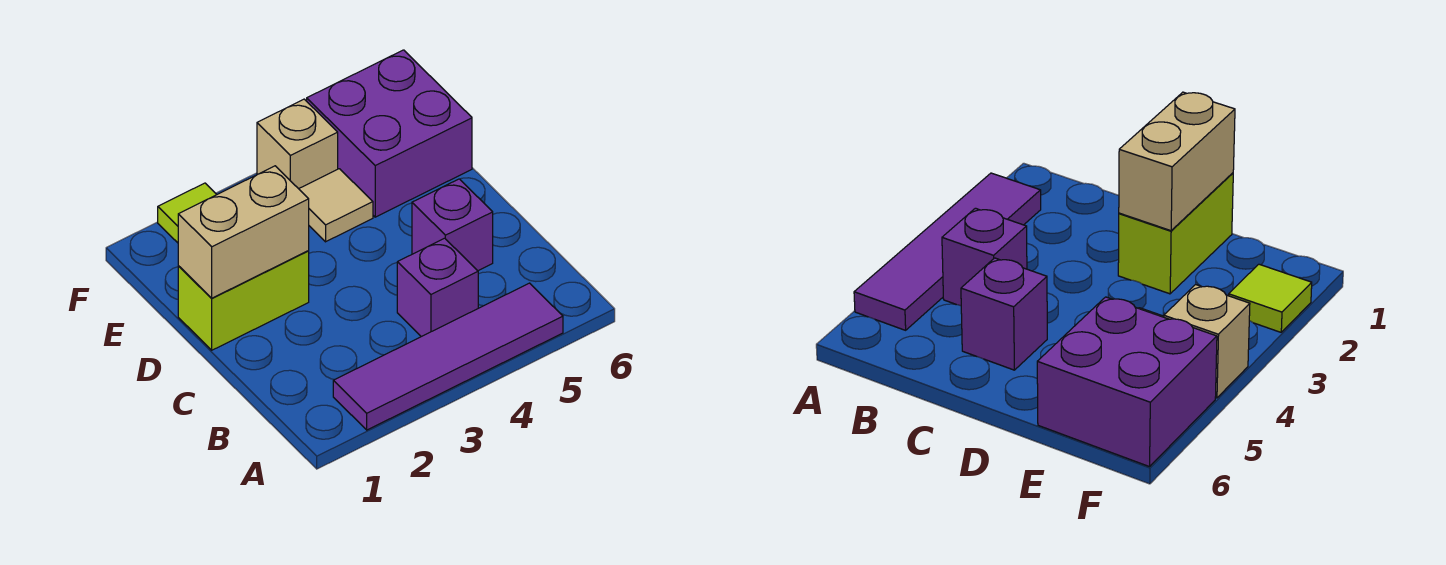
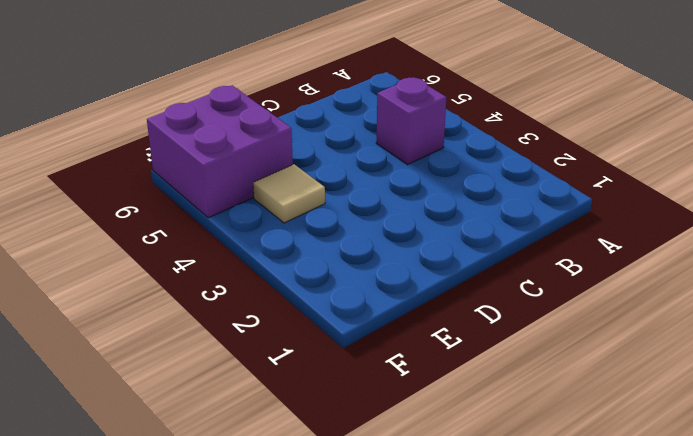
none -> purple tile A2:A5 level 1
none -> purple brick C5 level 1

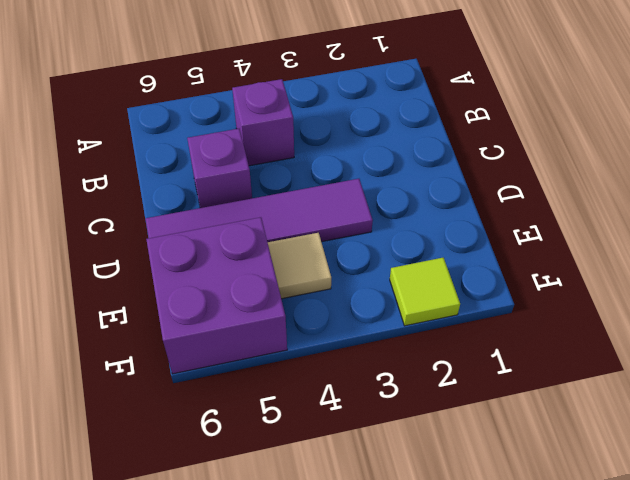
purple tile D3:D6 level 1 -> purple tile A2:A5 level 1
none -> lime brick D1:D2 level 1
none -> tan brick F4 level 1

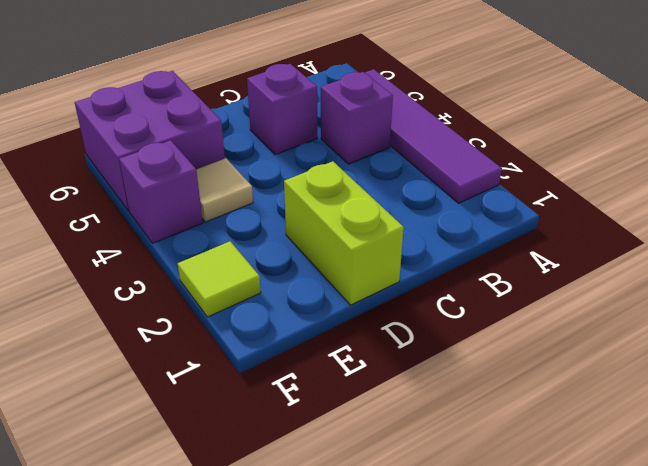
purple brick F4 level 1 -> tan brick F4 level 1
none -> tan brick D1:D2 level 2

